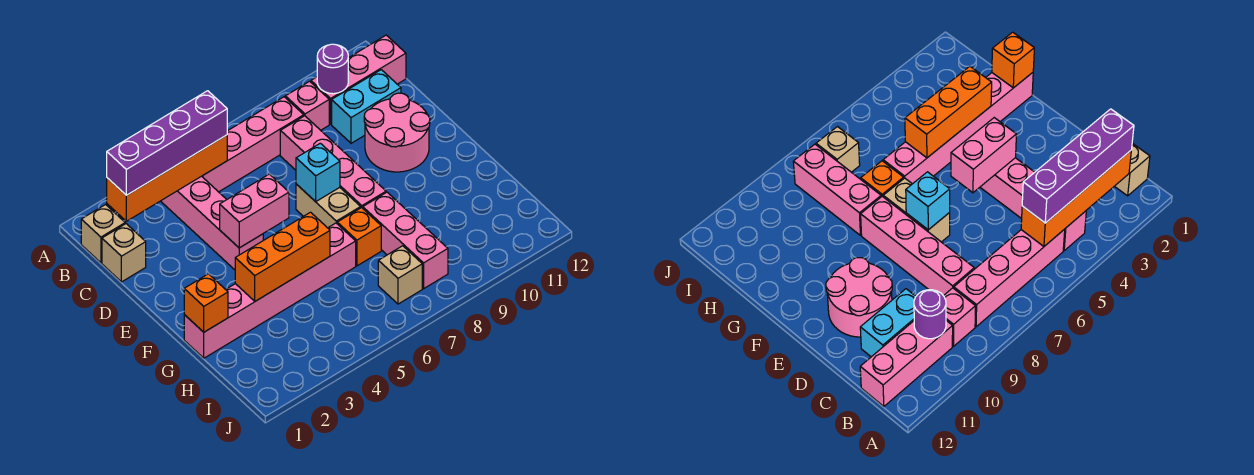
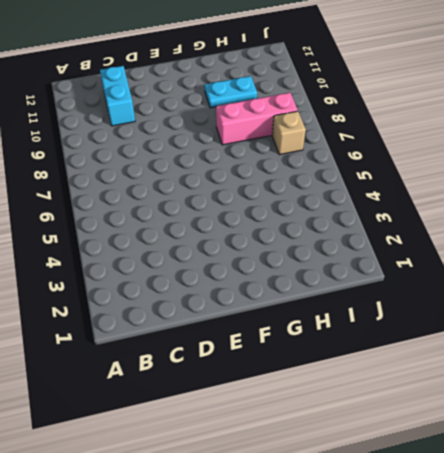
cyan plate G10:H10 level 1 -> none
none -> tan brick B1 level 1
none -> pink brick B4:E4 level 1
none -> pink brick B5:B8 level 1

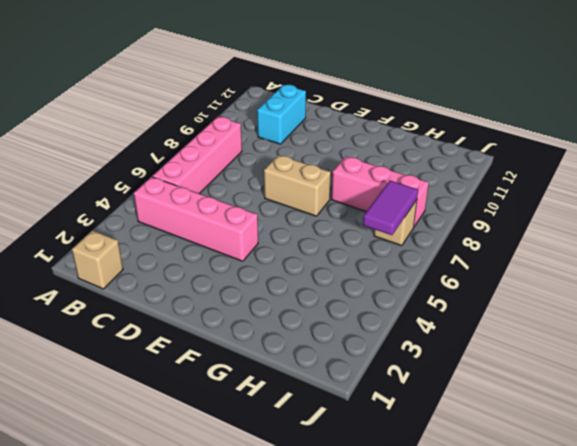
purple tile I6:I7 level 2 -> none
none -> pink brick B9 level 1
none -> pink brick B10:B12 level 1
none -> tan brick C1 level 1

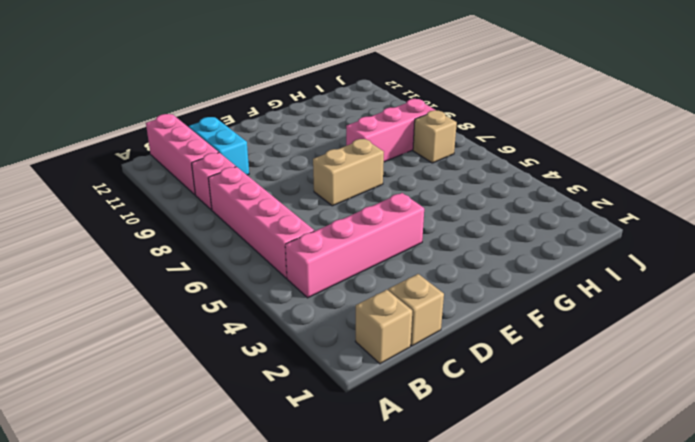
none -> pink brick C8:F8 level 1
none -> pink round brick D10:E11 level 1
none -> pink brick G1:G6 level 1

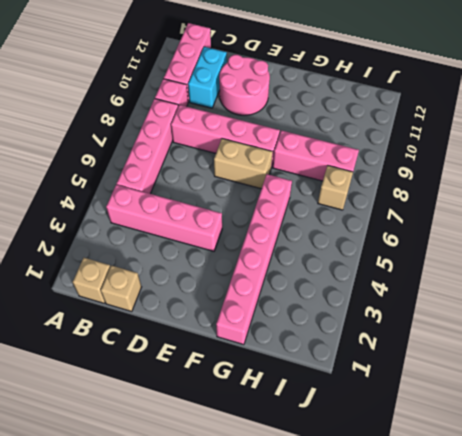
none -> orange brick G7 level 1
none -> orange brick B2:B5 level 2
none -> purple round brick B10 level 2

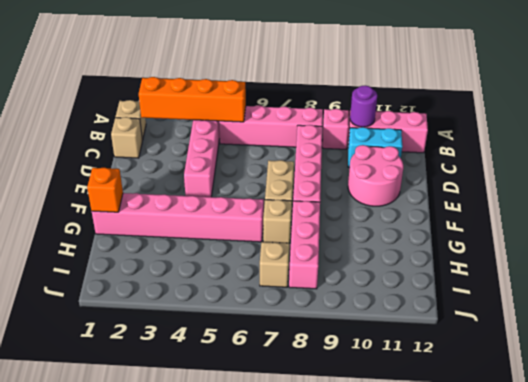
tan brick G7 level 1 -> orange brick G7 level 1
none -> pink brick E4:E5 level 2
none -> cyan brick E7 level 2
none -> orange brick G3:G5 level 2

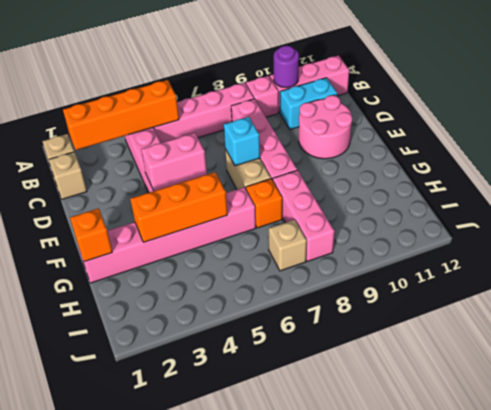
none -> purple brick B2:B5 level 3

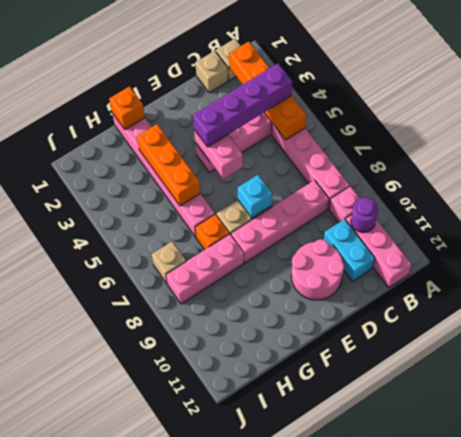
purple brick B4:E4 level 3 -> purple brick B2:B5 level 3

